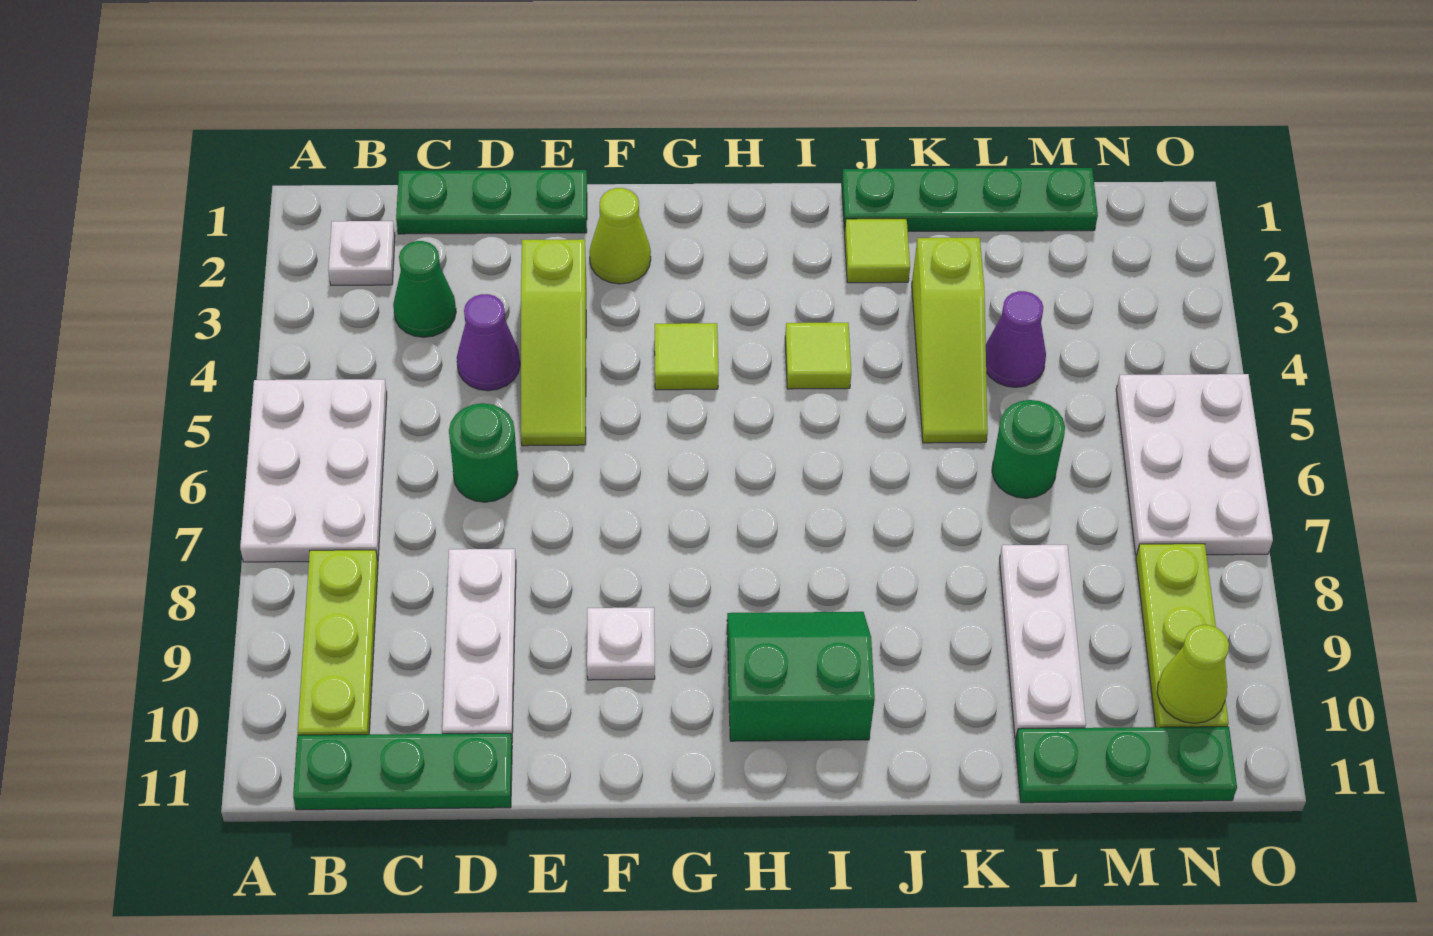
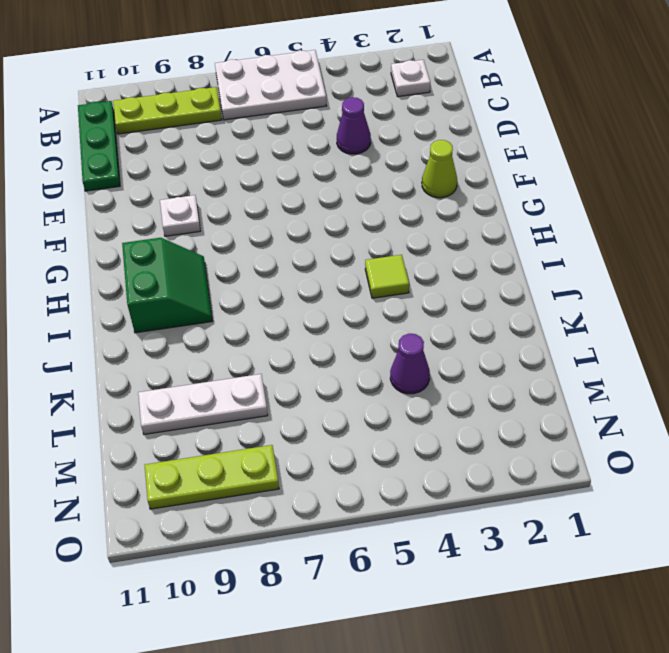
none -> green plate C1:E1 level 1
none -> green cone C3 level 1
none -> green round brick D6 level 1

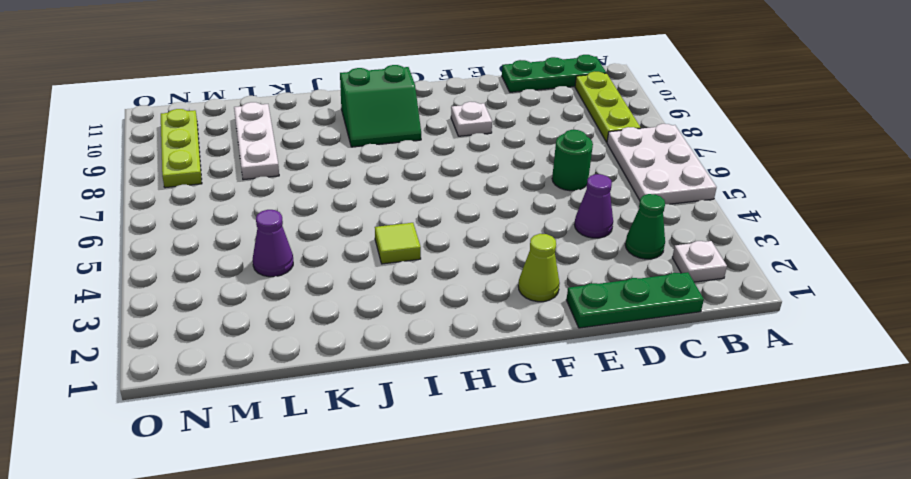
none -> white plate D8:D10 level 1
none -> lime slope E3:E5 level 1 top 3
none -> lime tile G4 level 1

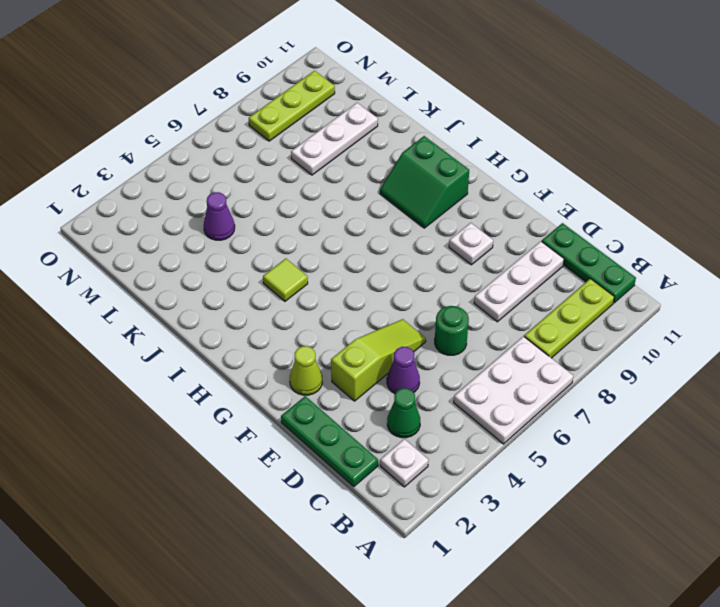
none -> lime tile G4 level 1
none -> green plate J1:M1 level 1
none -> lime tile J2 level 1

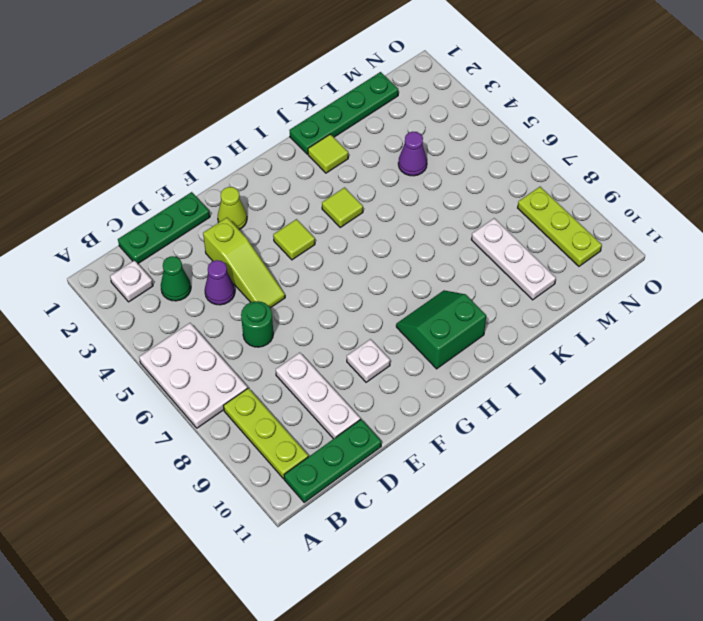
none -> lime slope K3:K5 level 1 top 3
none -> green round brick L6 level 1
none -> green plate L11:N11 level 1

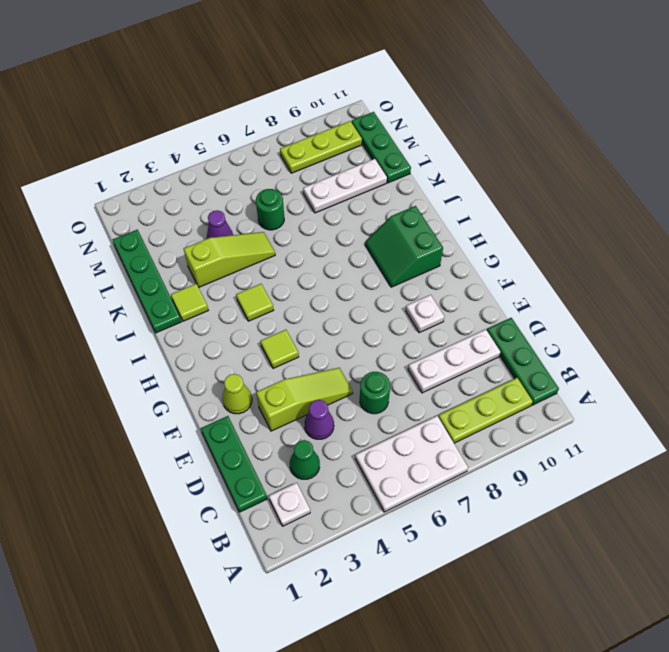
none -> white plate N5:O7 level 1
none -> lime cone N10 level 2

